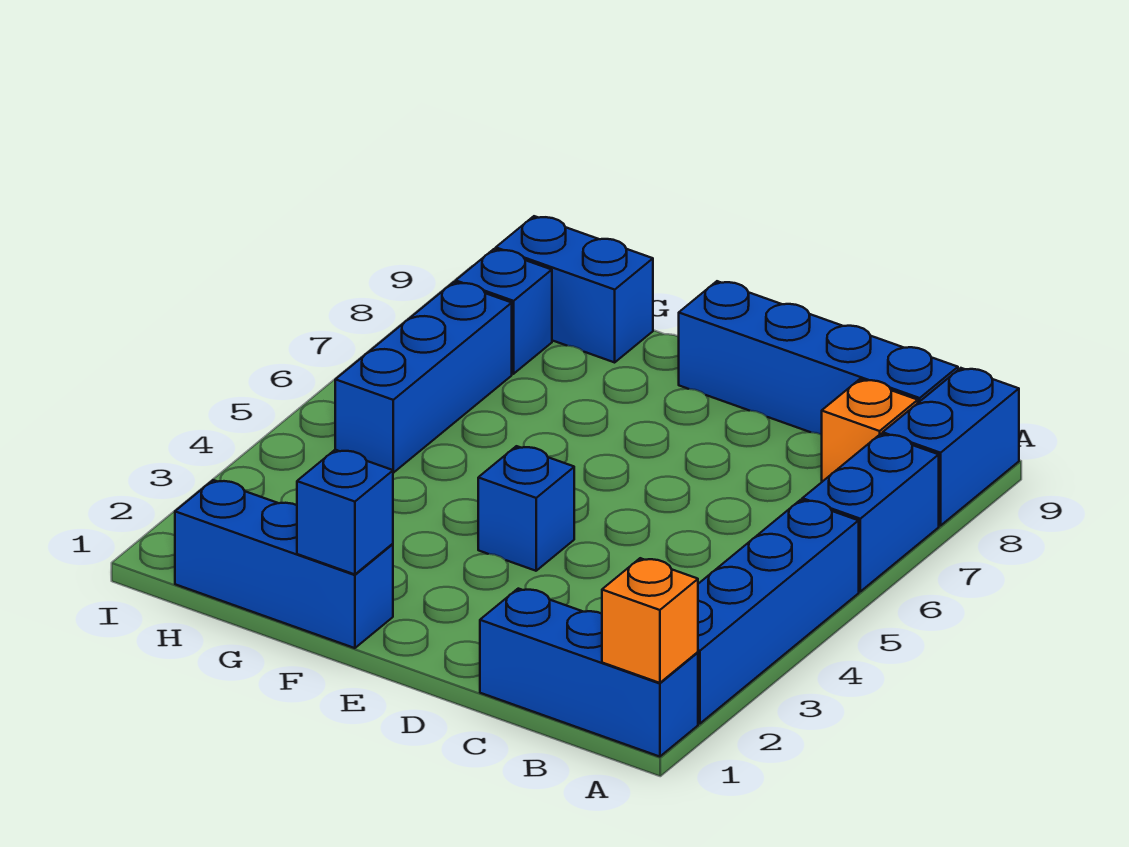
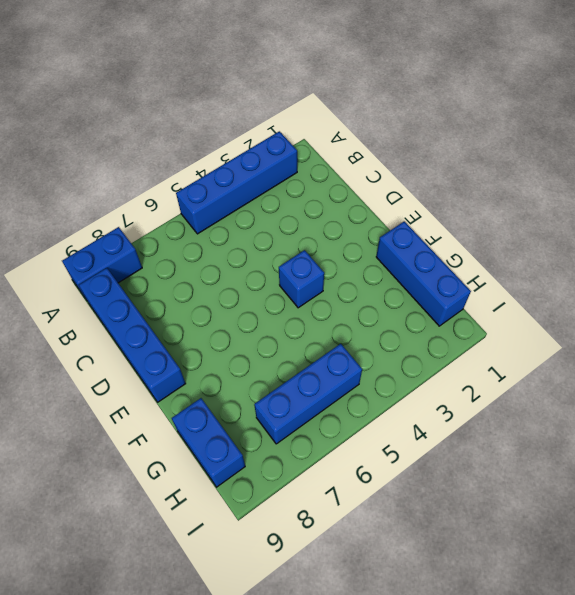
none -> blue brick A1:C1 level 1
none -> blue brick A6:A7 level 1
none -> orange brick B8 level 1

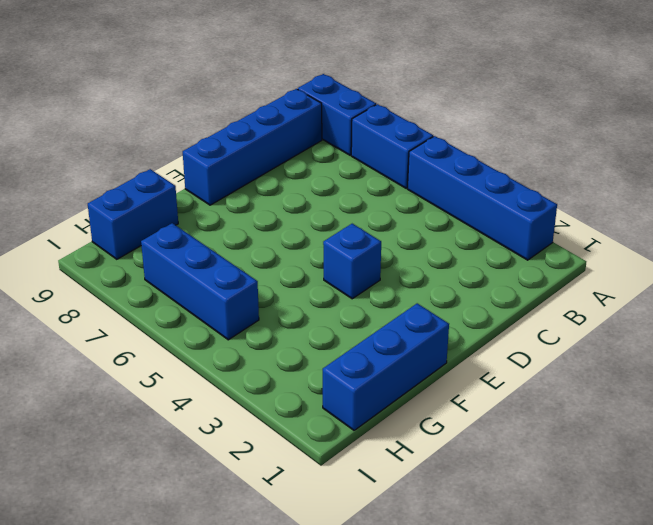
none -> blue brick A1:C1 level 1
none -> orange brick B8 level 1
none -> blue brick H8 level 1

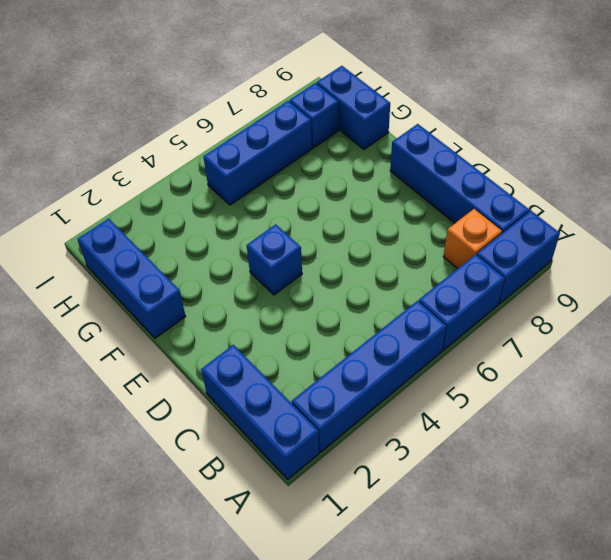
none -> orange brick A1 level 2
none -> blue brick F1 level 2

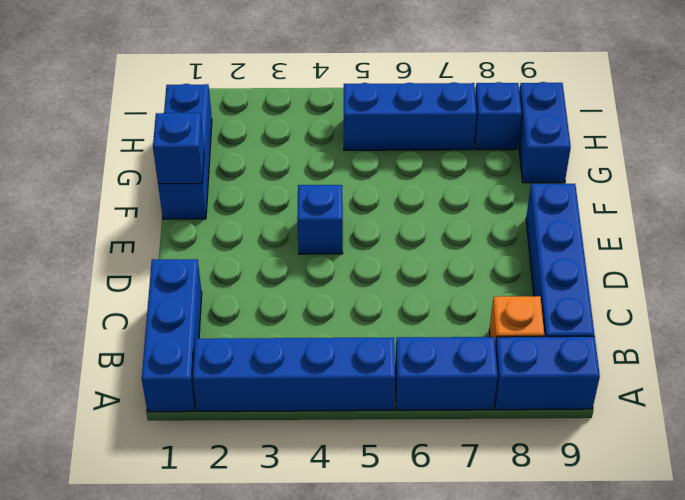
none -> orange brick A1 level 2

